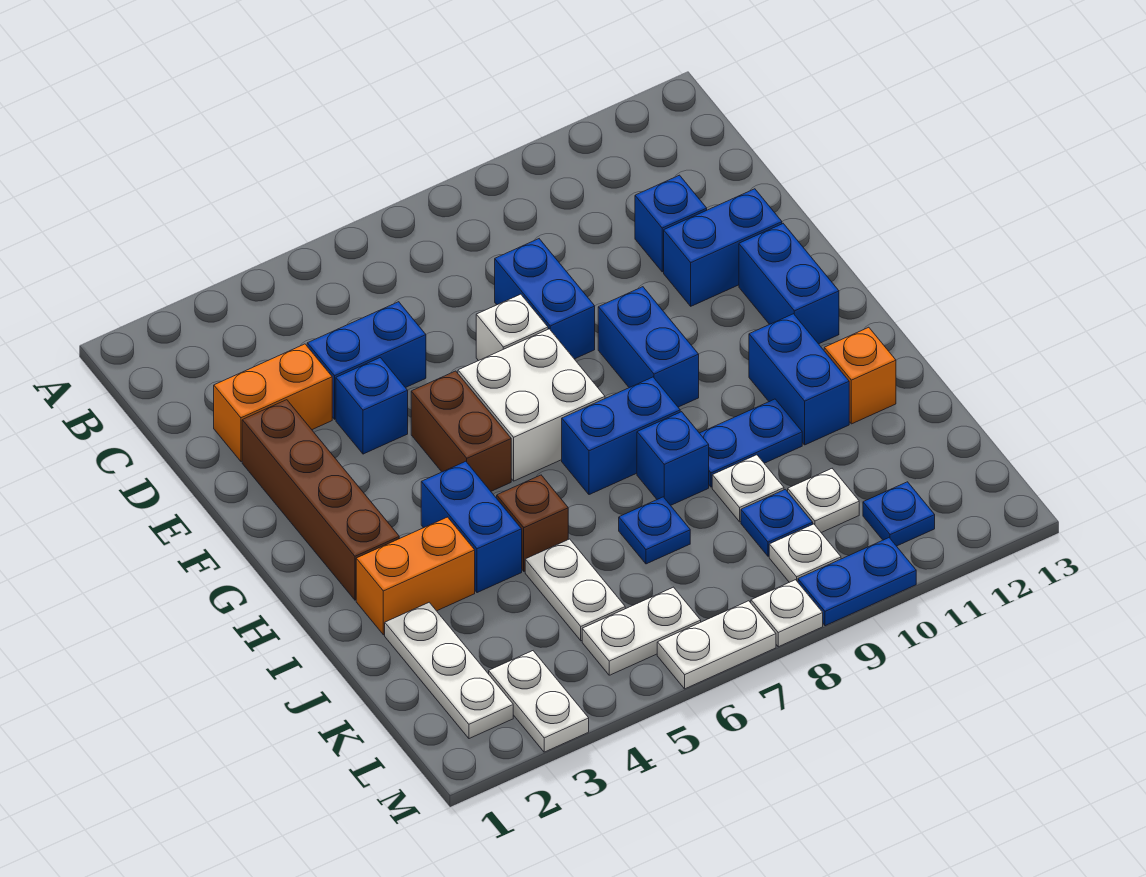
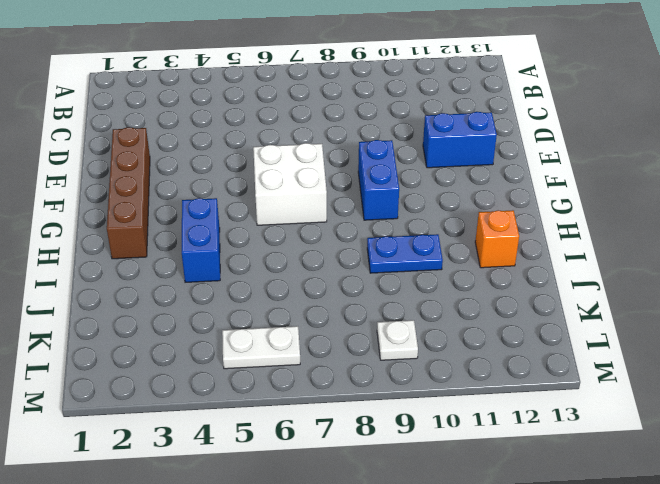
none -> orange brick D2:D3 level 1
none -> blue brick D4:D5 level 1
none -> blue brick D8:E8 level 1
none -> blue brick D11 level 1

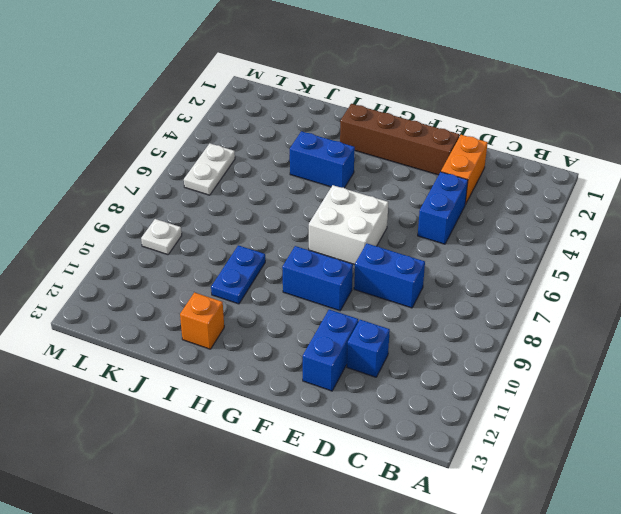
none -> blue brick E4 level 1
none -> white brick E7 level 1
none -> brown brick F5:G5 level 1
none -> blue brick F12:G12 level 1

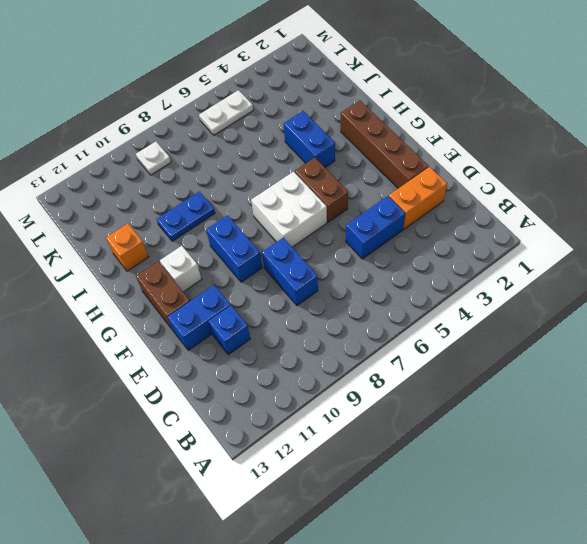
brown brick F12:G12 level 1 -> blue brick F12:G12 level 1
white brick G11 level 1 -> white brick E7 level 1
none -> blue brick E4 level 1
none -> blue brick H7:H8 level 1
none -> blue brick H11:I11 level 1
none -> orange brick I2:I3 level 1

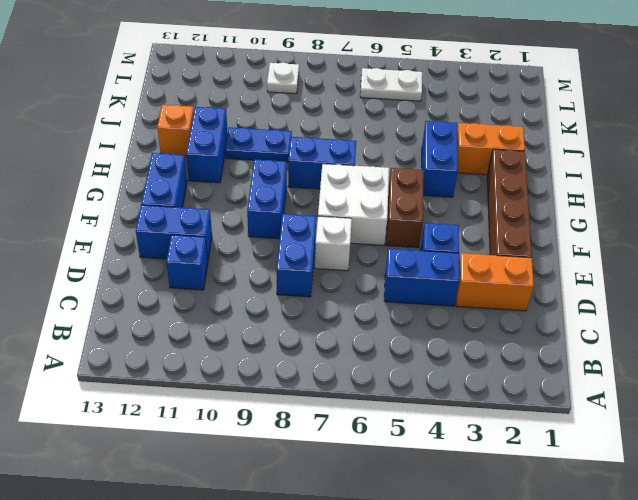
none -> brown brick I5 level 1
none -> blue brick I8 level 1
none -> white plate J2:L2 level 1
none -> white plate J5:K5 level 1

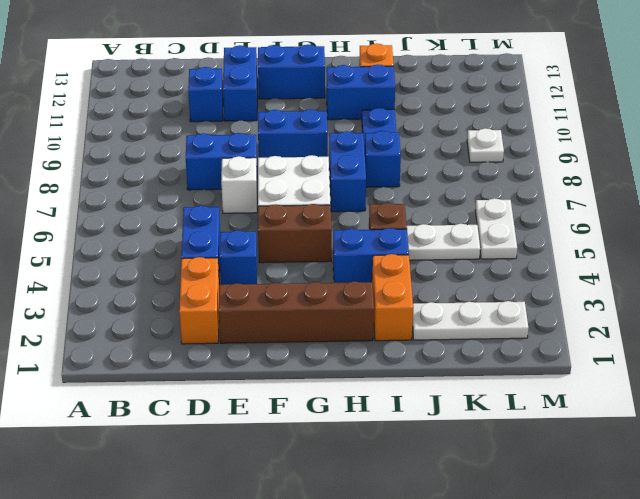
none -> blue plate J7 level 1
none -> white plate J9 level 1
none -> blue plate K9 level 1
none -> white plate K10 level 1

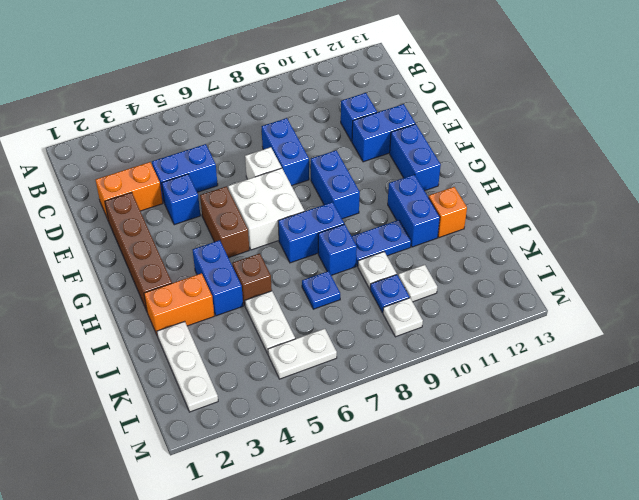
none -> white plate L3:M3 level 1
none -> blue plate L11 level 1
none -> white plate M6:M7 level 1
none -> white plate M8 level 1

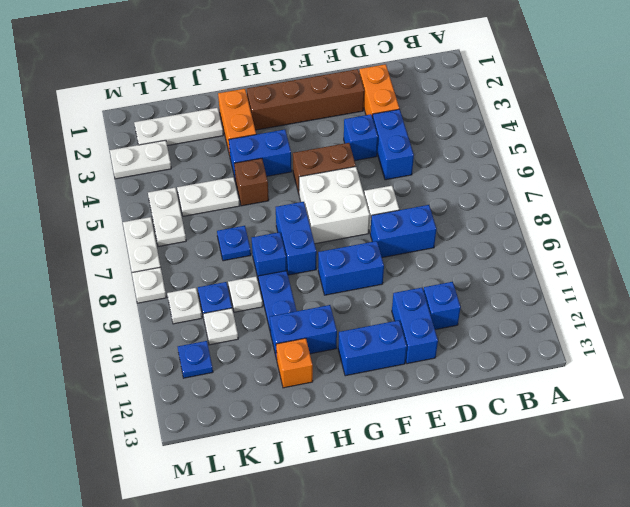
none -> blue plate M9:M10 level 1

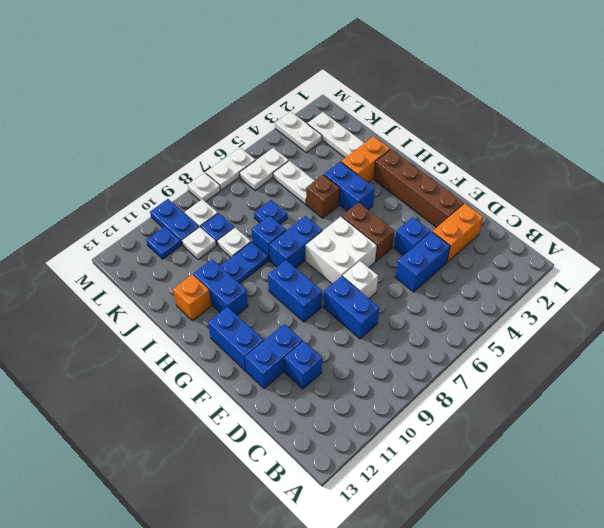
blue plate L10:M10 level 1 -> blue plate M9:M10 level 1

